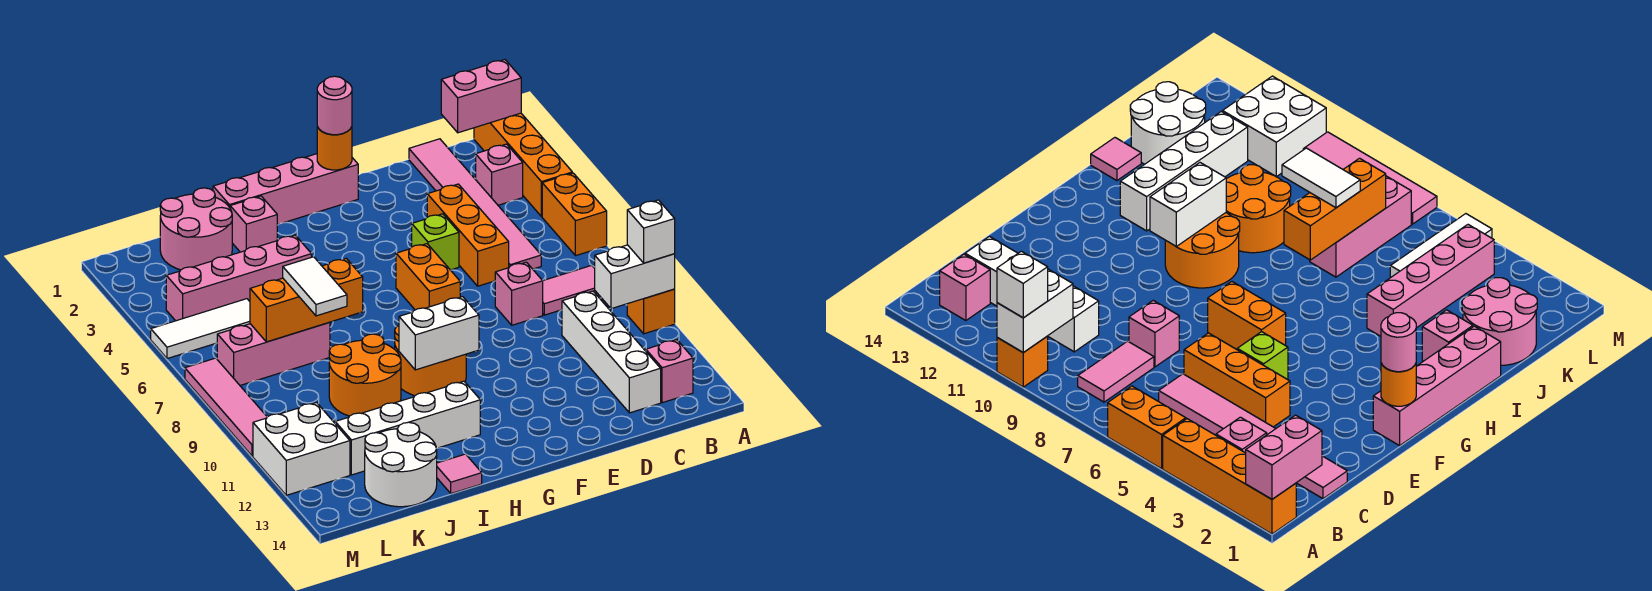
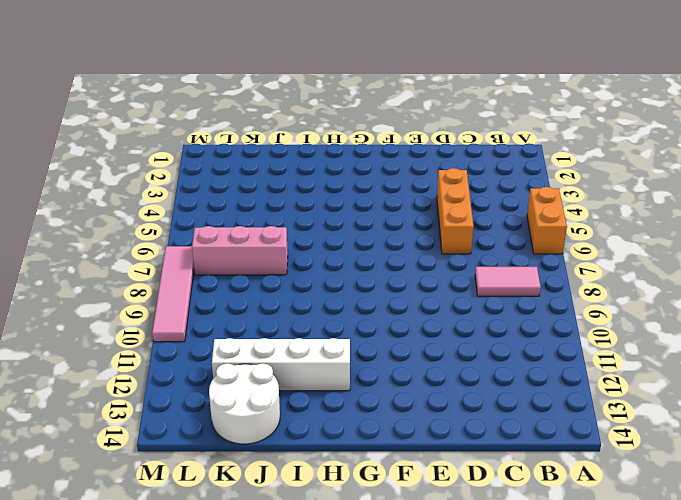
none -> orange brick A1:A4 level 1
none -> orange brick A10 level 1
none -> pink brick B3 level 1
none -> pink brick B13 level 1

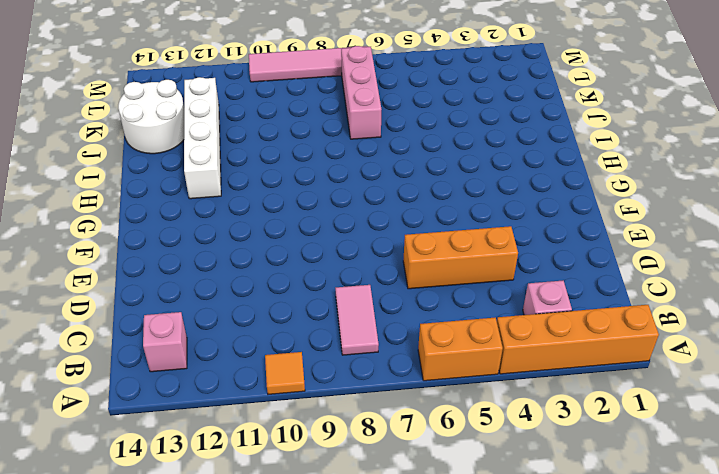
orange tile A10 level 1 -> orange brick A10 level 1
none -> pink tile C1:C6 level 1
none -> white brick C10:C13 level 1
none -> pink brick D8 level 1
none -> lime brick E5 level 1

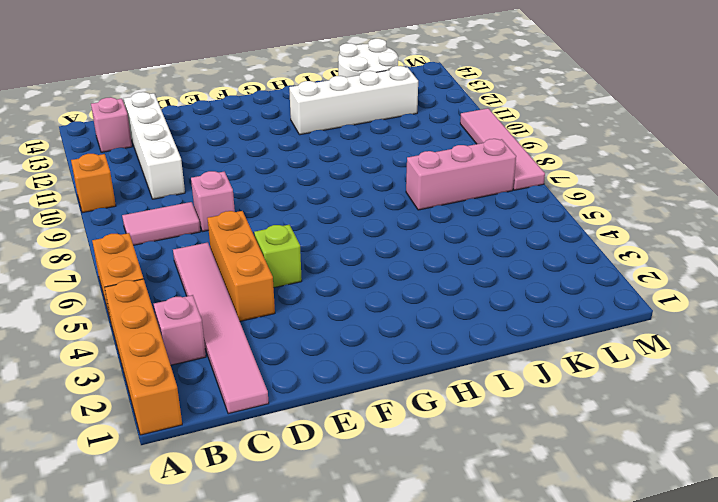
none -> pink brick F1:I1 level 1
none -> orange brick F6:F7 level 1
none -> orange round brick G9:H10 level 1
none -> pink brick I2 level 1

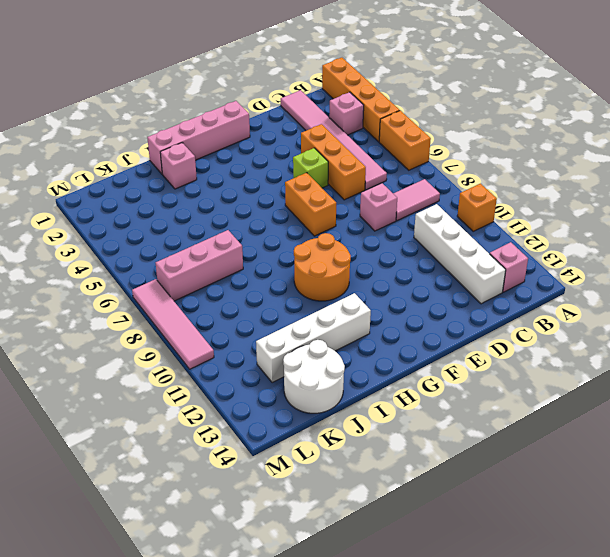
none -> pink brick I4:L4 level 1
none -> orange round brick I9:J10 level 1
none -> pink tile I14 level 1
none -> pink round brick J1:K2 level 1

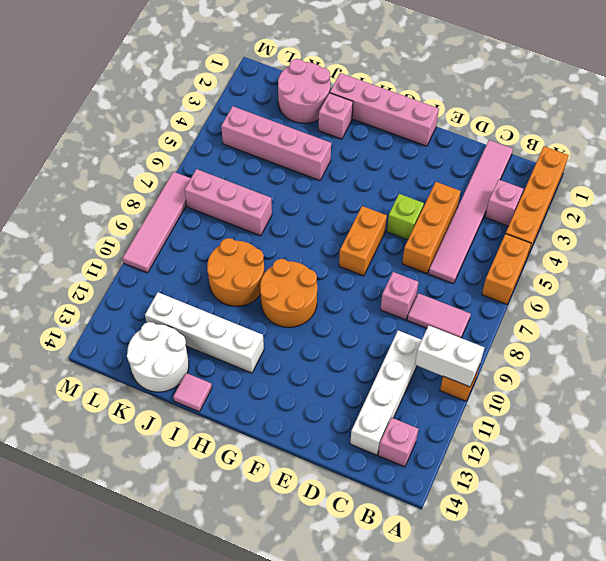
none -> white tile K5:M5 level 1
none -> white brick L11:M12 level 1
none -> pink brick A1:B1 level 2
none -> orange round brick F1 level 2

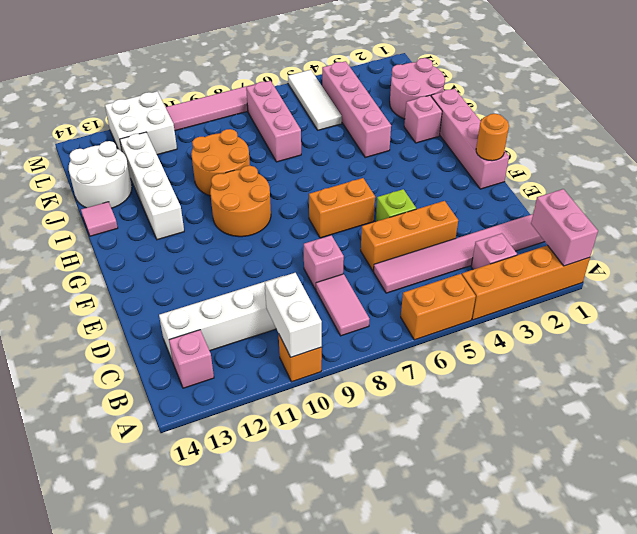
none -> white brick G10:H10 level 2
none -> orange brick I7:K7 level 2
none -> white brick A10 level 3
none -> pink round brick F1 level 3

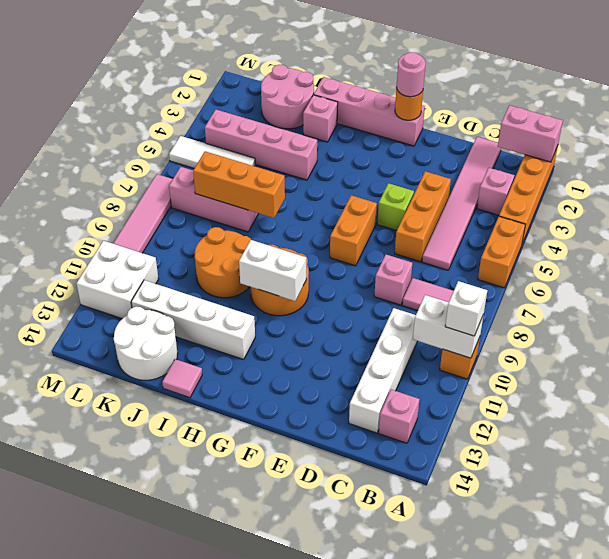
none -> white tile J7:J8 level 3

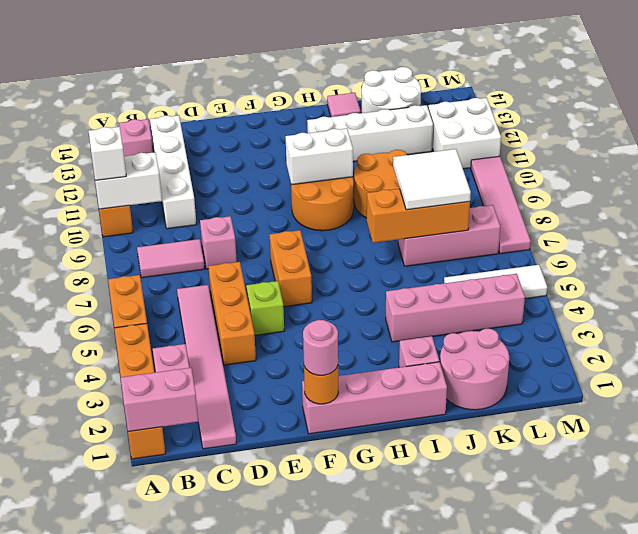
white tile J7:K8 level 3 -> white tile J7:J8 level 3

